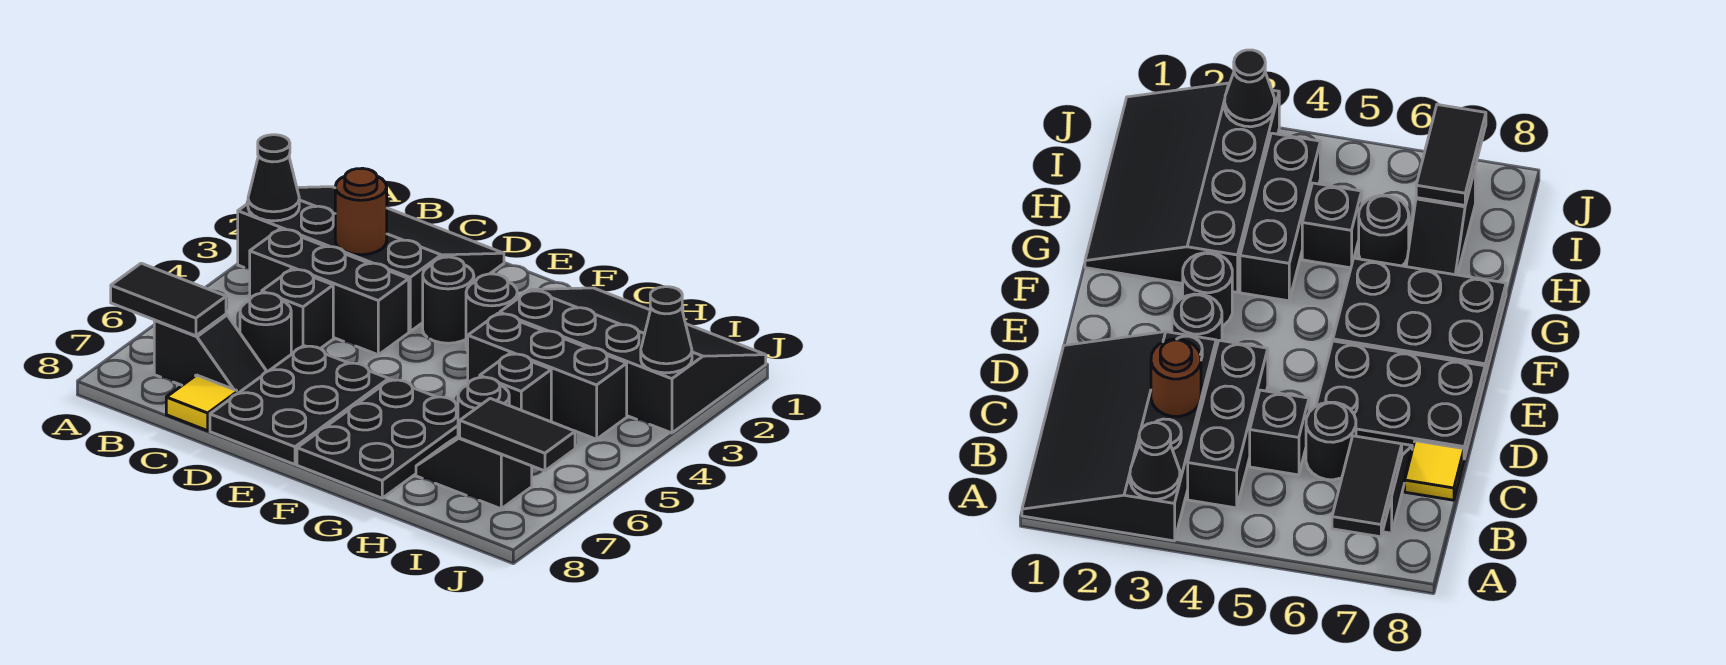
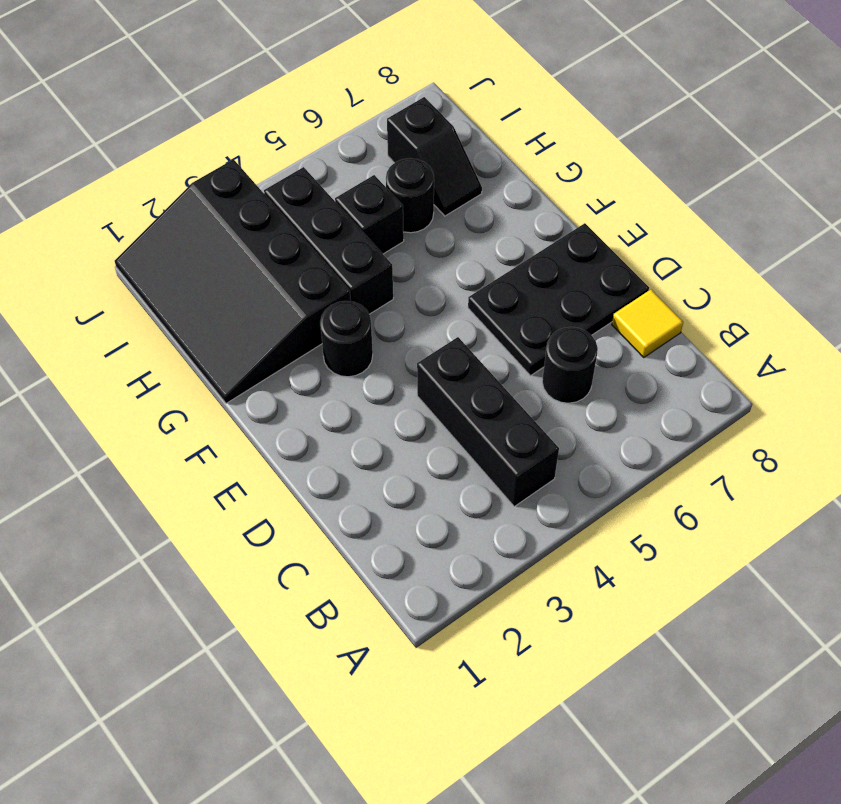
none -> black slope A1:D3 level 1 top 3
none -> black slope B7:C7 level 1 top B
none -> black brick C5 level 1

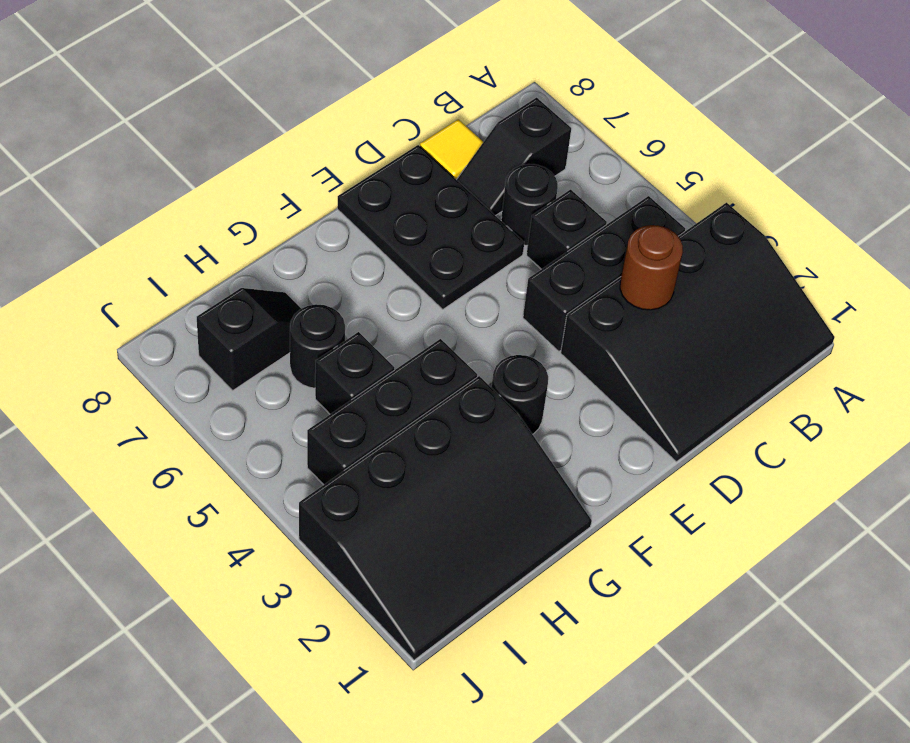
none -> black round brick E3 level 1
none -> black plate F6:G8 level 1
none -> black cone A3 level 2

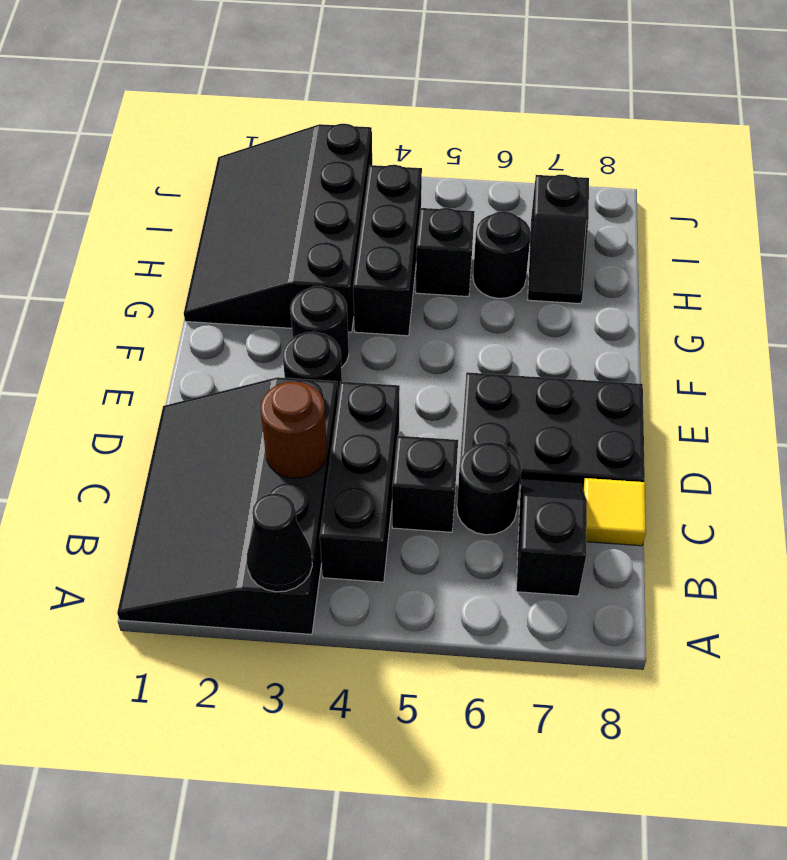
none -> black plate F6:G8 level 1
none -> black tile A7:B7 level 2
none -> black tile I7:J7 level 2

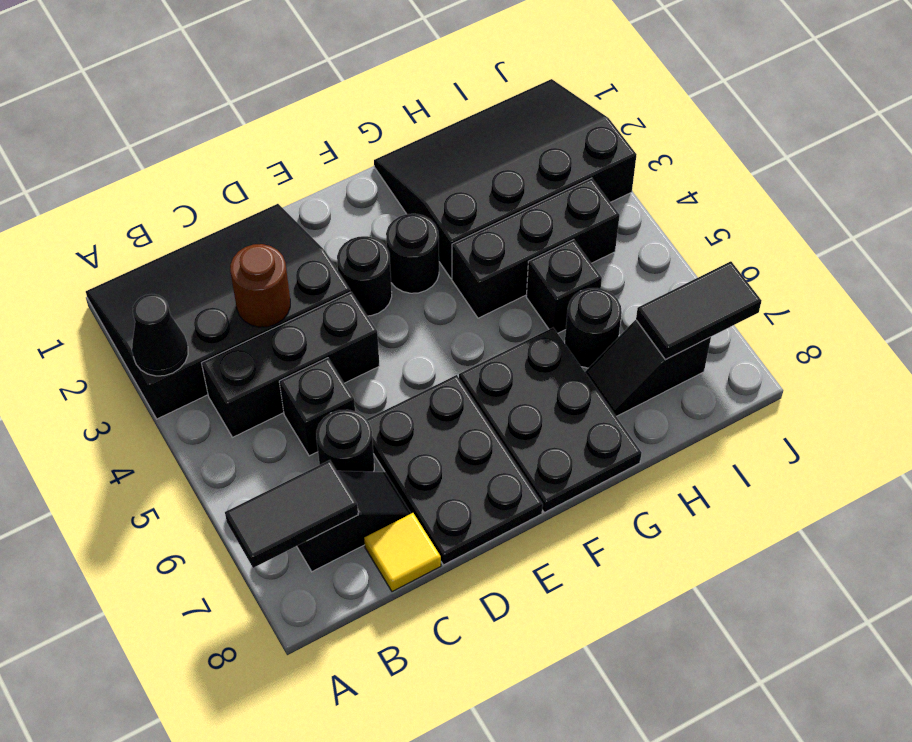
none -> black cone J3 level 2

